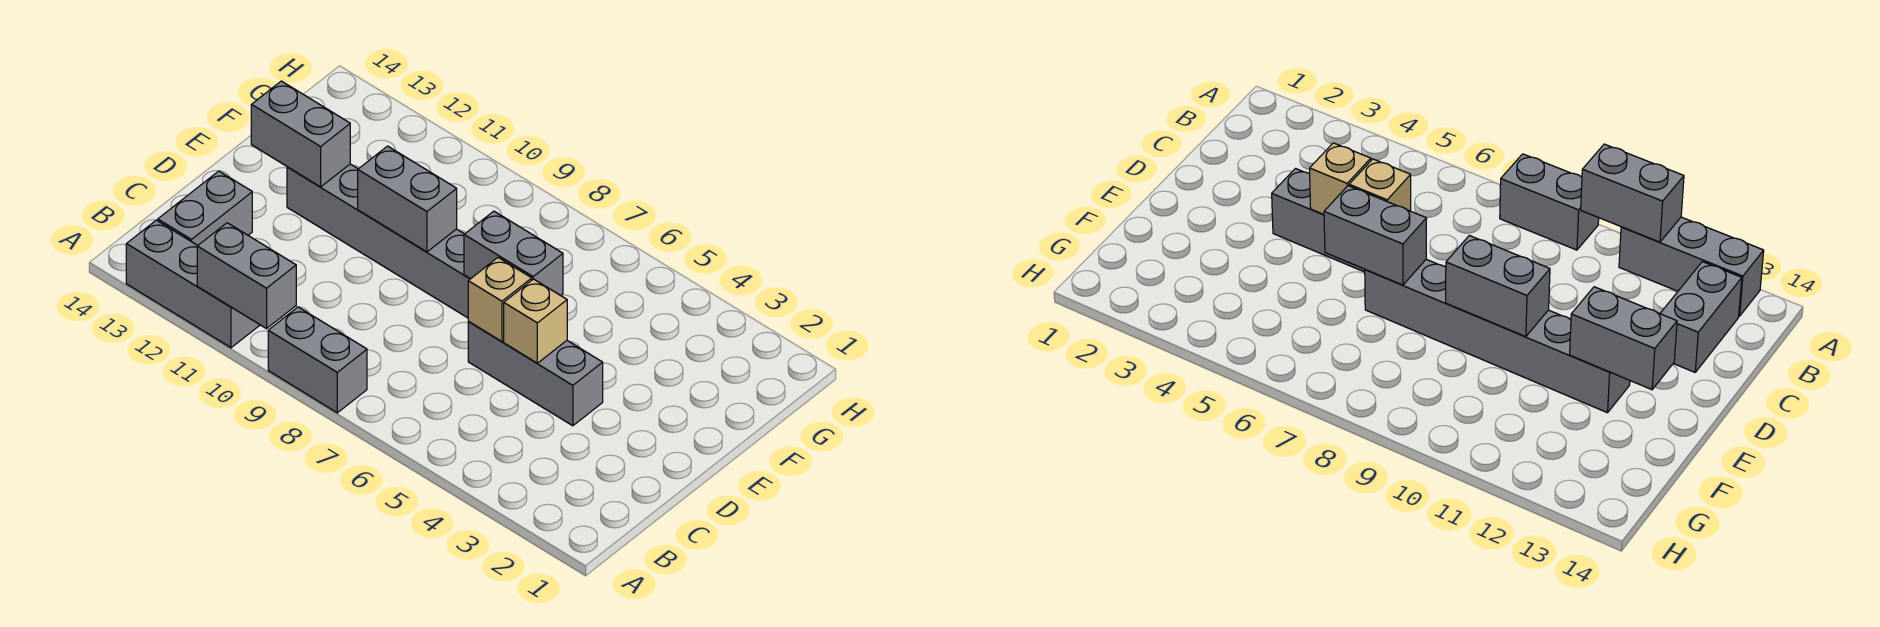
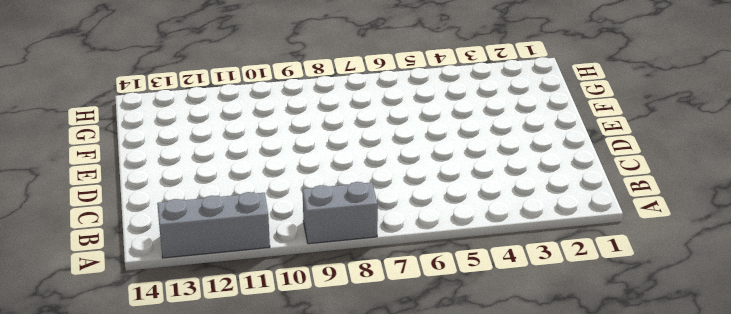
none -> grey brick B13:C13 level 1
none -> grey brick D4:D6 level 1

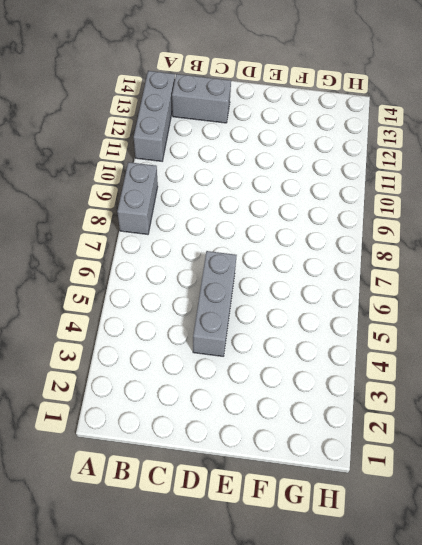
none -> grey brick E7:E12 level 1
none -> grey brick A10:A11 level 2

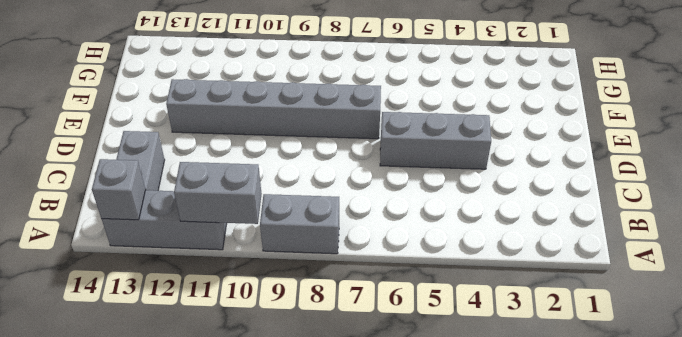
grey brick A13 level 2 -> none
none -> tan brick D5 level 2
none -> tan brick D6 level 2

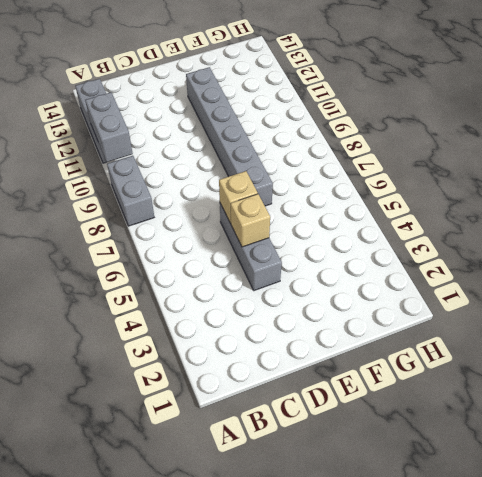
none -> grey brick B13:C13 level 1
none -> grey brick E6:E7 level 2

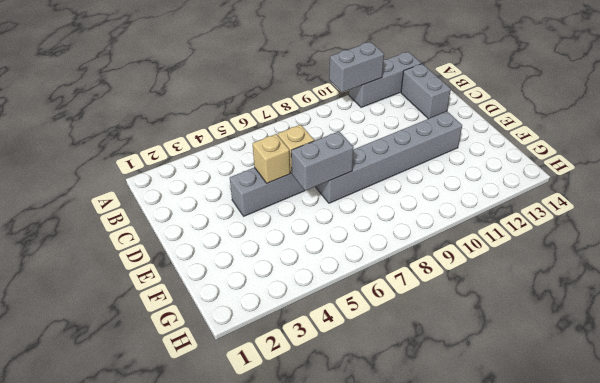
none -> grey brick A8:A9 level 1
none -> grey brick E9:E10 level 2

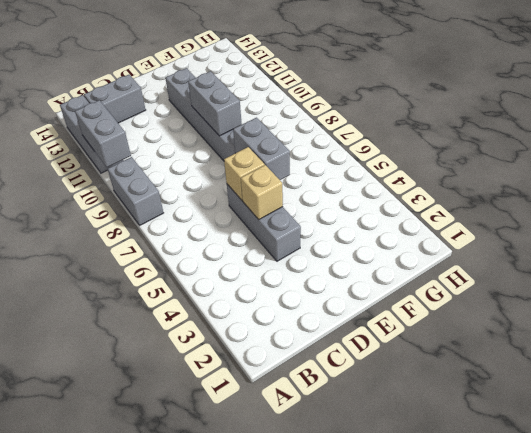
none -> grey brick E12:E13 level 2

